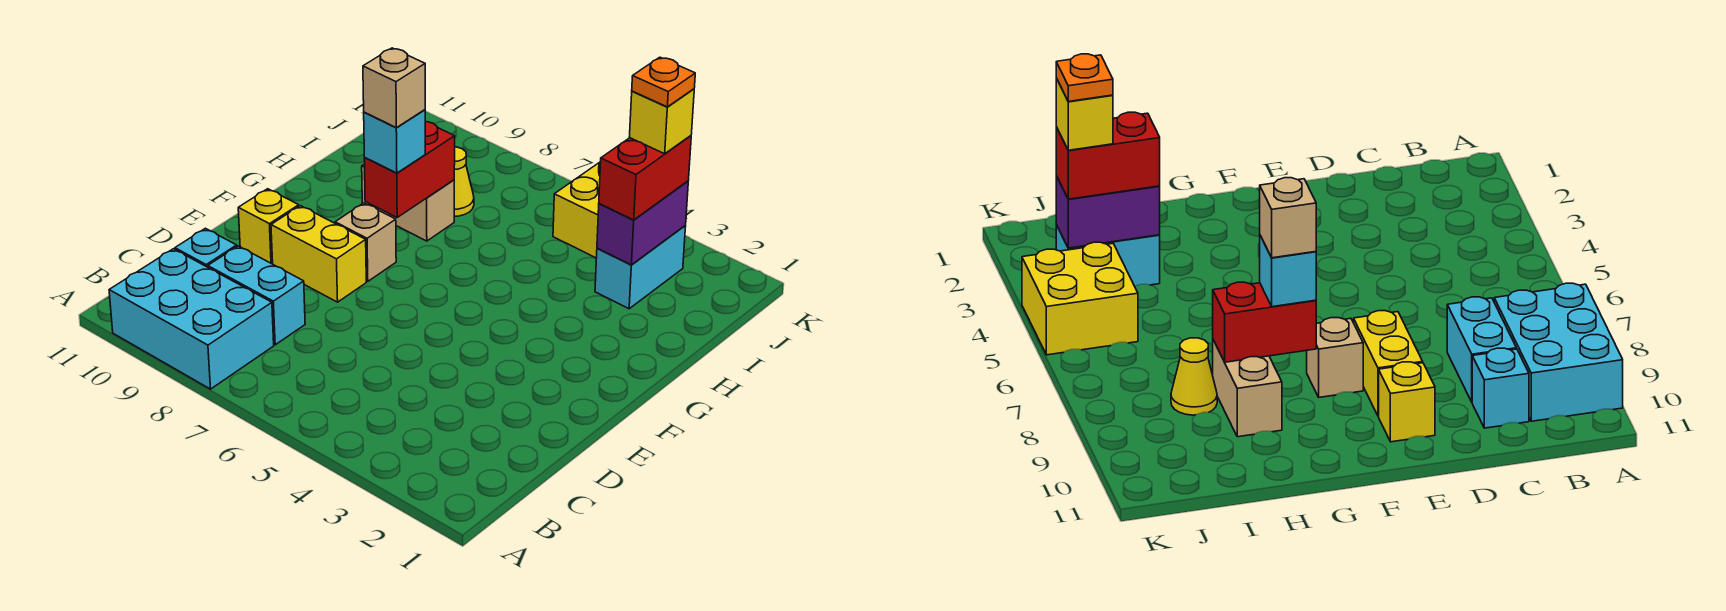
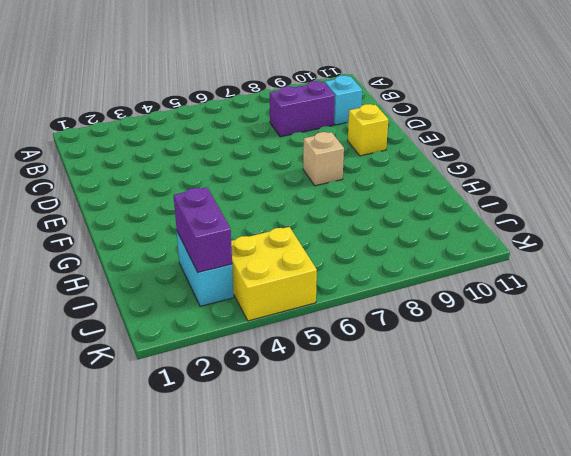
purple brick C8:C9 level 1 -> cyan brick C8:C9 level 1
none -> cyan brick A8:B10 level 1
none -> yellow brick E8:E9 level 1
none -> tan brick H8:H9 level 1

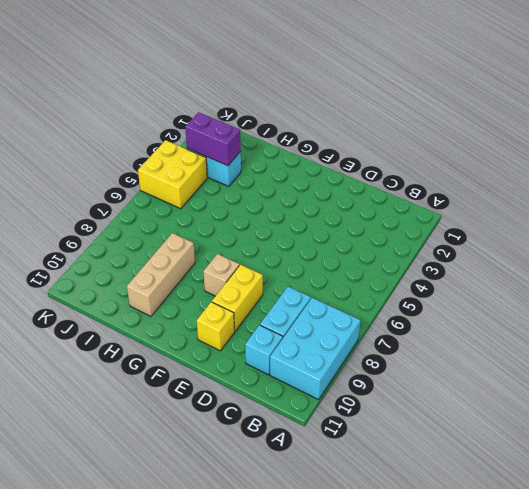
tan brick H8:H10 level 1 -> tan brick H8:H9 level 1
none -> yellow cone I8 level 1
none -> red brick G8:H8 level 2
none -> cyan brick G8 level 3

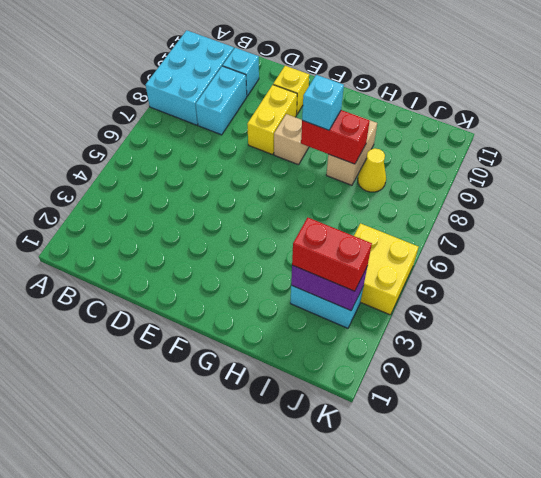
none -> tan brick G8 level 4
none -> yellow brick J3 level 4
none -> orange plate J3 level 5

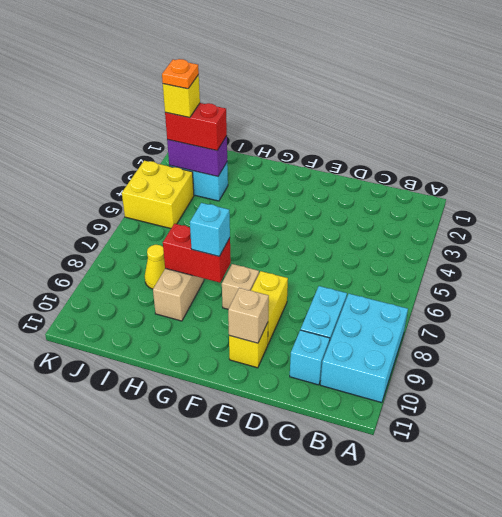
tan brick E10 level 2 -> tan brick G8 level 4

